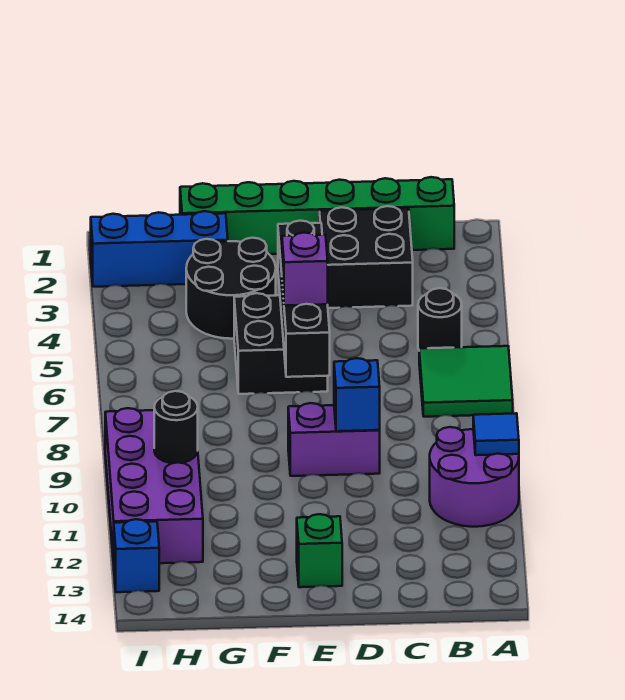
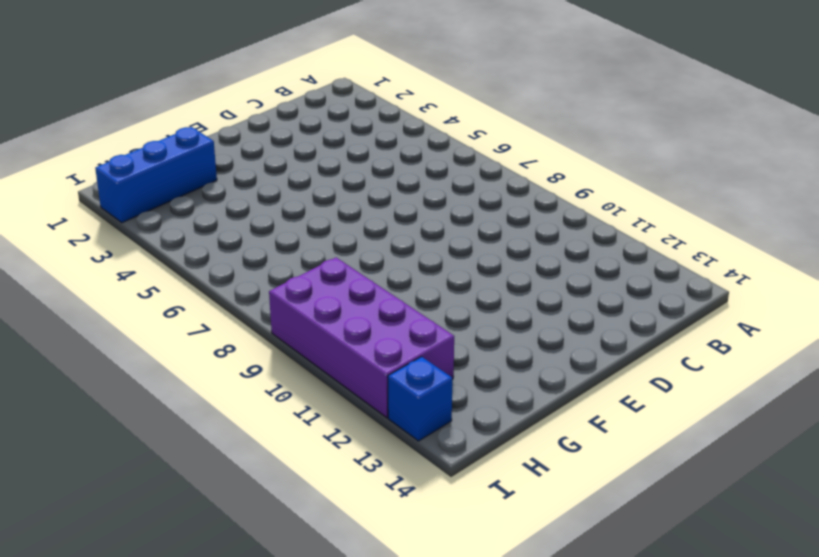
none -> green tile A6:B7 level 1
none -> purple round brick A10:B11 level 1
none -> green brick B1:G1 level 1

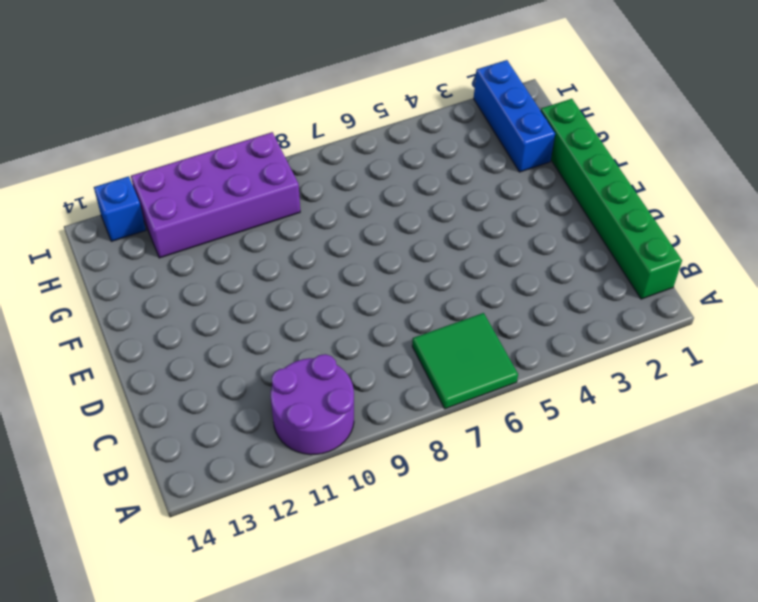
none -> black round brick B5 level 1
none -> black brick C2:D3 level 1
none -> purple brick D9:E9 level 1

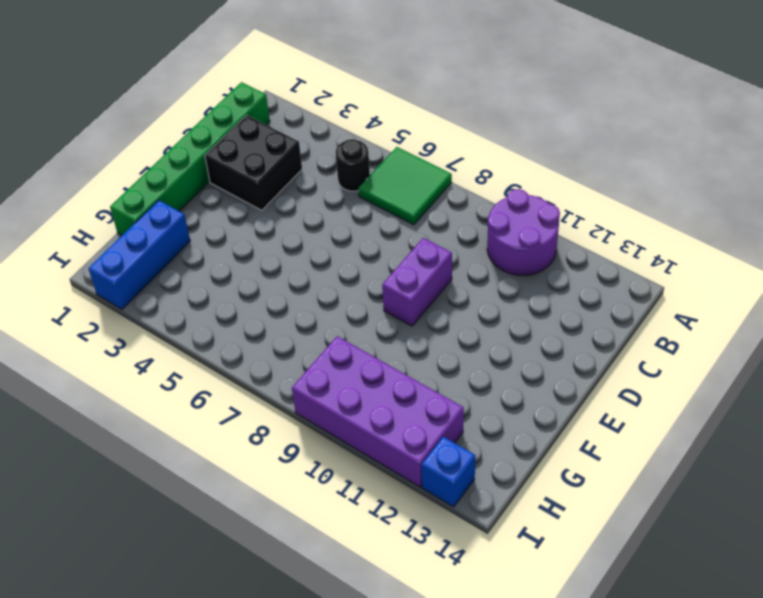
none -> black brick E5:F6 level 1
none -> green brick E13 level 1
none -> black round brick F3:G4 level 1

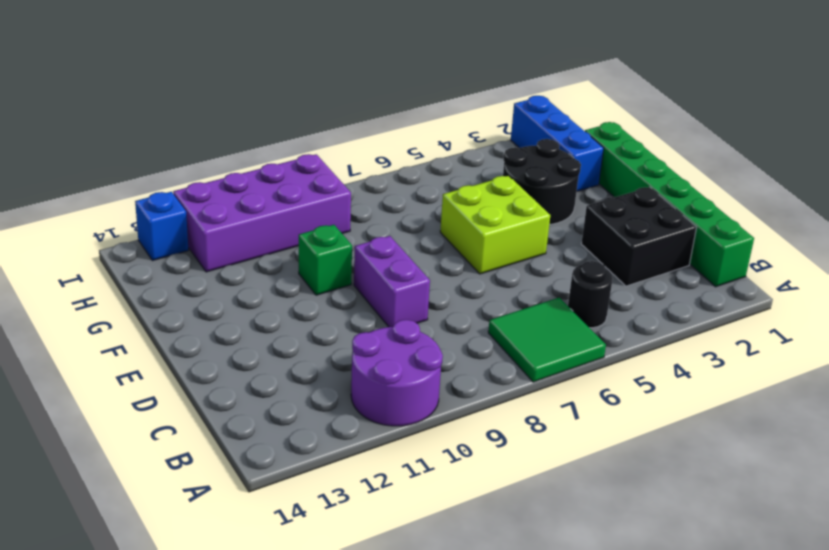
lime brick E5:F6 level 1 -> black brick E5:F6 level 1
green brick F10 level 1 -> green brick E13 level 1
none -> blue tile A10 level 2
none -> blue brick D9 level 2
none -> black brick E4:E7 level 2

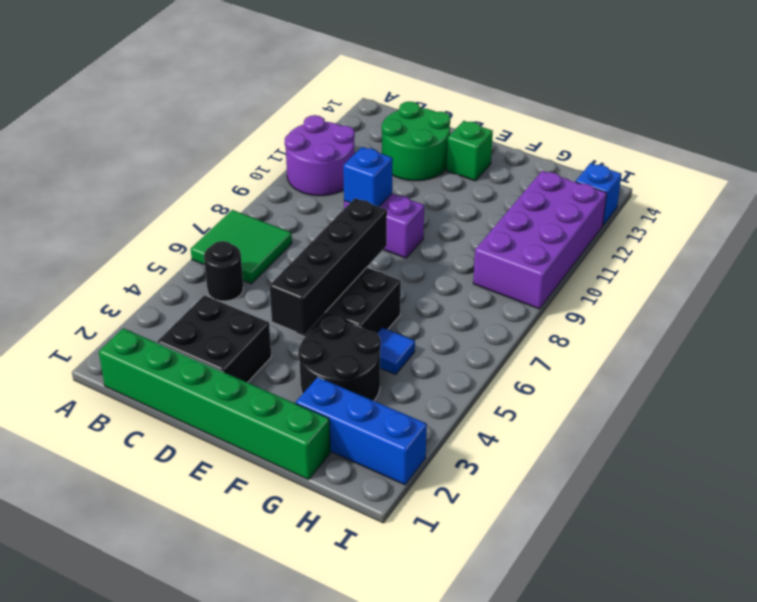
green round brick C12:D13 level 1 -> none
blue tile G5 level 1 -> blue tile A10 level 2
none -> black round brick H10 level 2
none -> purple brick E6 level 3

